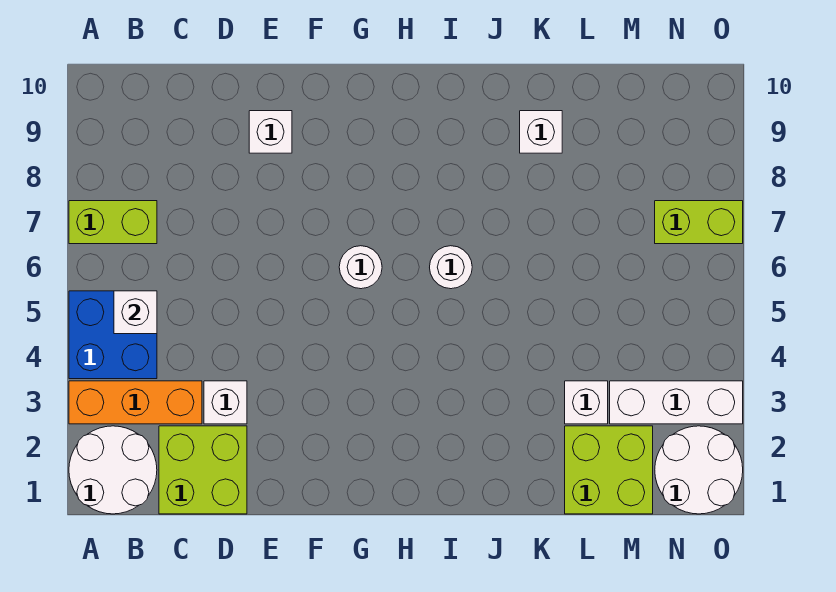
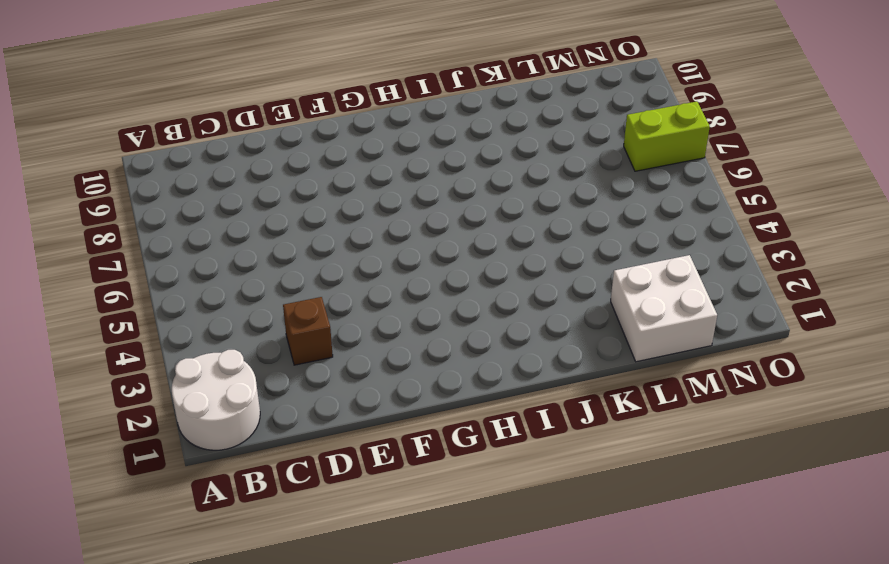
brown brick D3 level 1 -> white brick D3 level 1
white brick L1:M2 level 1 -> lime brick L1:M2 level 1
none -> orange brick A3:C3 level 1
none -> blue brick A4:B5 level 1
none -> lime brick A7:B7 level 1

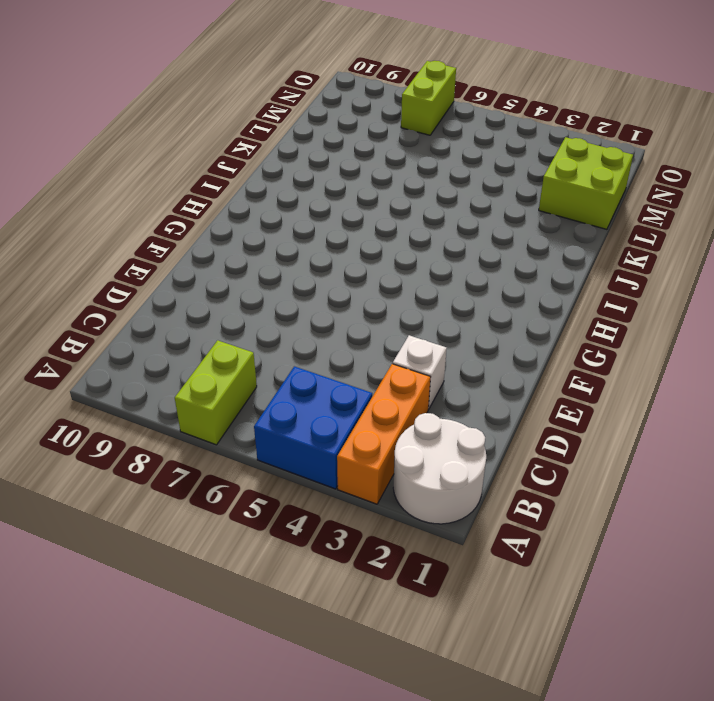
none -> lime brick C1:D2 level 1
none -> white brick E9 level 1
none -> white round brick G6 level 1

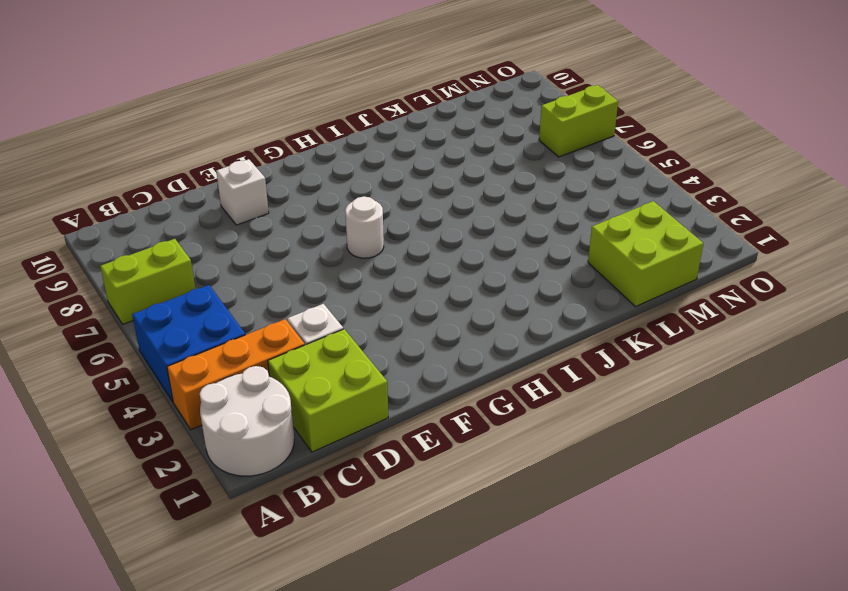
none -> white round brick I6 level 1
none -> white brick K9 level 1
none -> white brick L3 level 1

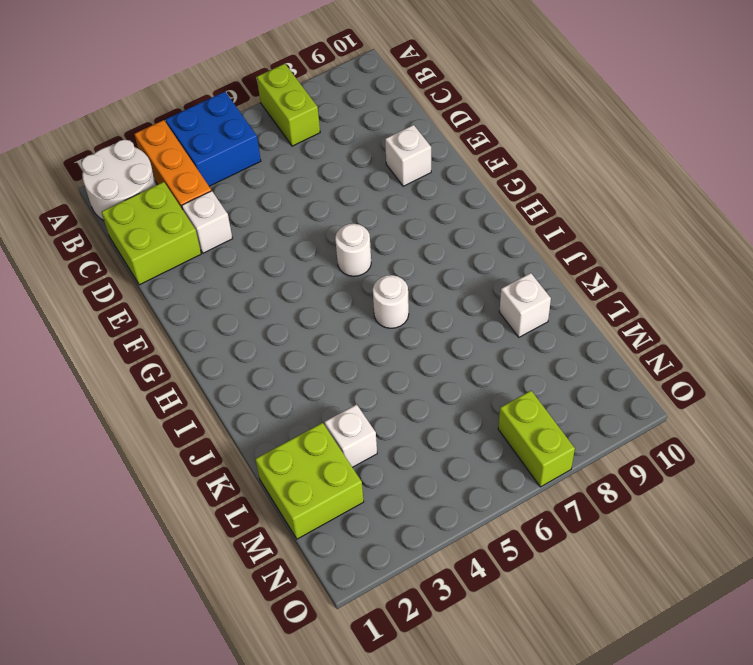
none -> white brick M3:O3 level 1
none -> white round brick N1:O2 level 1
none -> white brick B5 level 2

